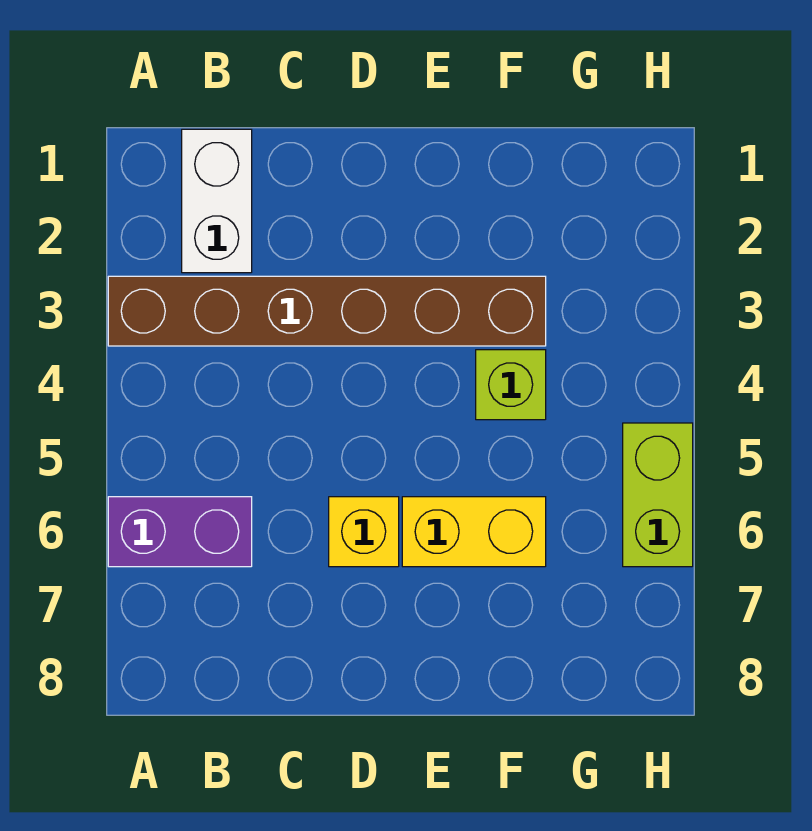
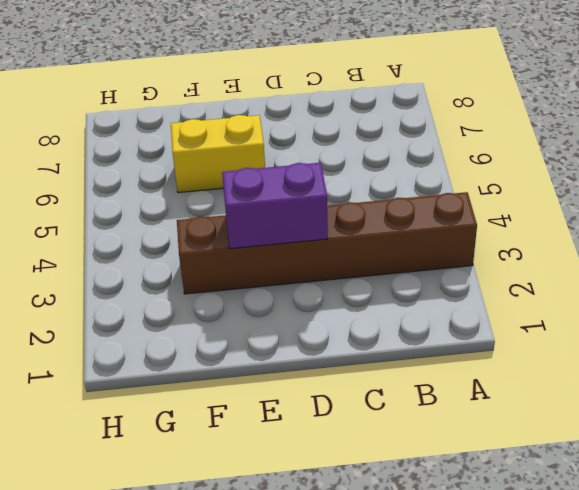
purple brick D3:E3 level 2 -> purple brick A6:B6 level 1
none -> white brick B1:B2 level 1
none -> yellow brick D6 level 1

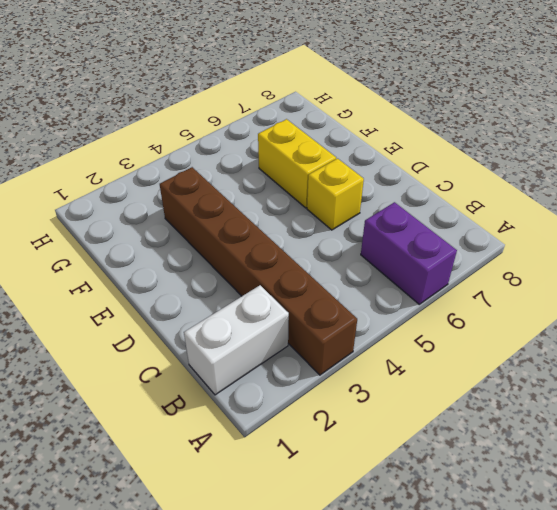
none -> lime brick F4 level 1
none -> lime brick H5:H6 level 1

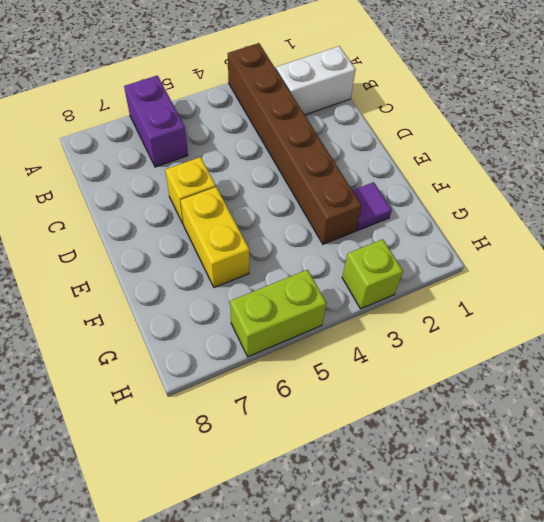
purple tile F2 level 1 -> none
lime brick H3 level 1 -> lime brick F4 level 1

